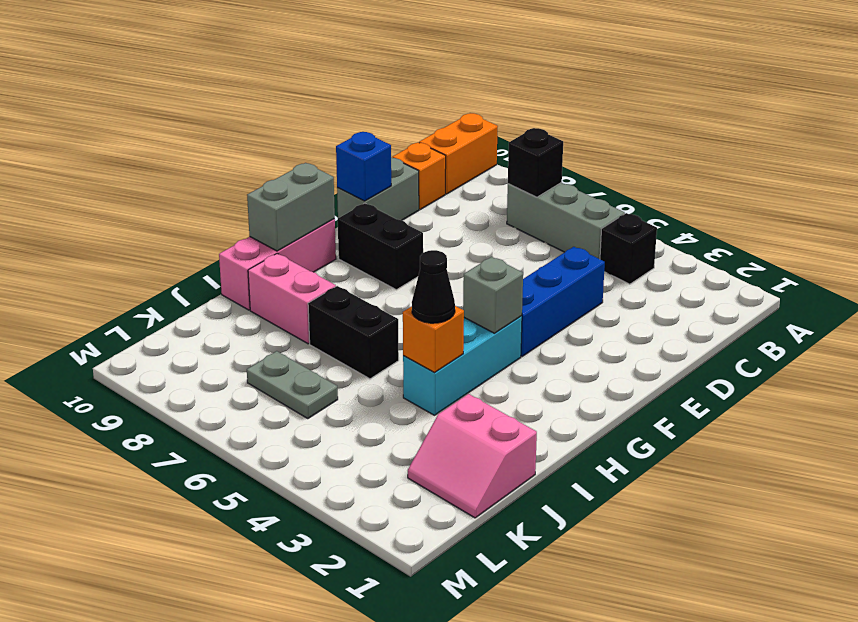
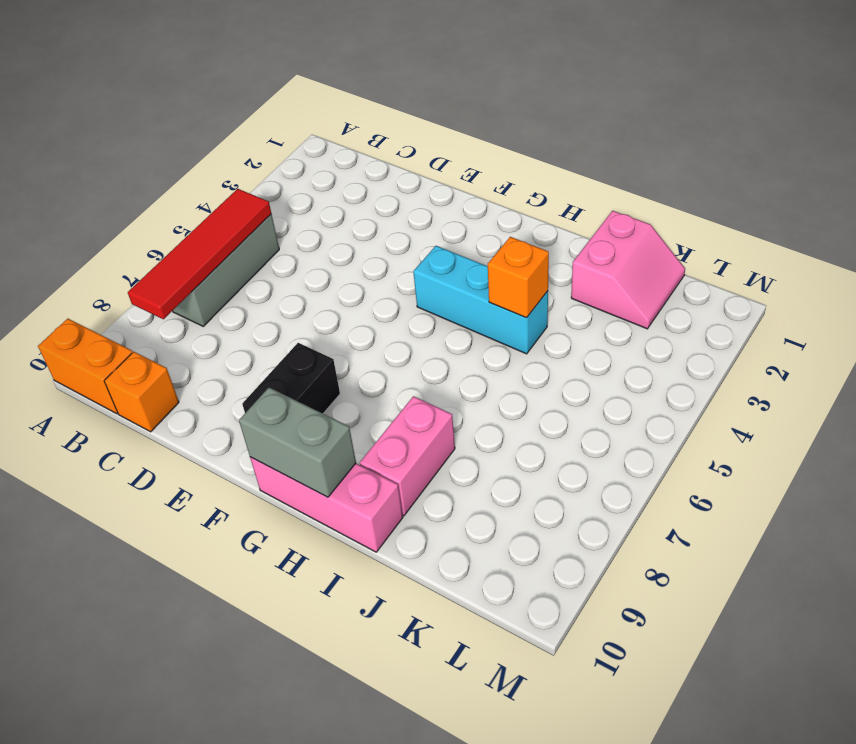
red tile B5:B8 level 2 -> black brick B7 level 2
none -> black brick B4 level 1
none -> blue brick D4:F4 level 1
none -> grey brick D10:E10 level 1

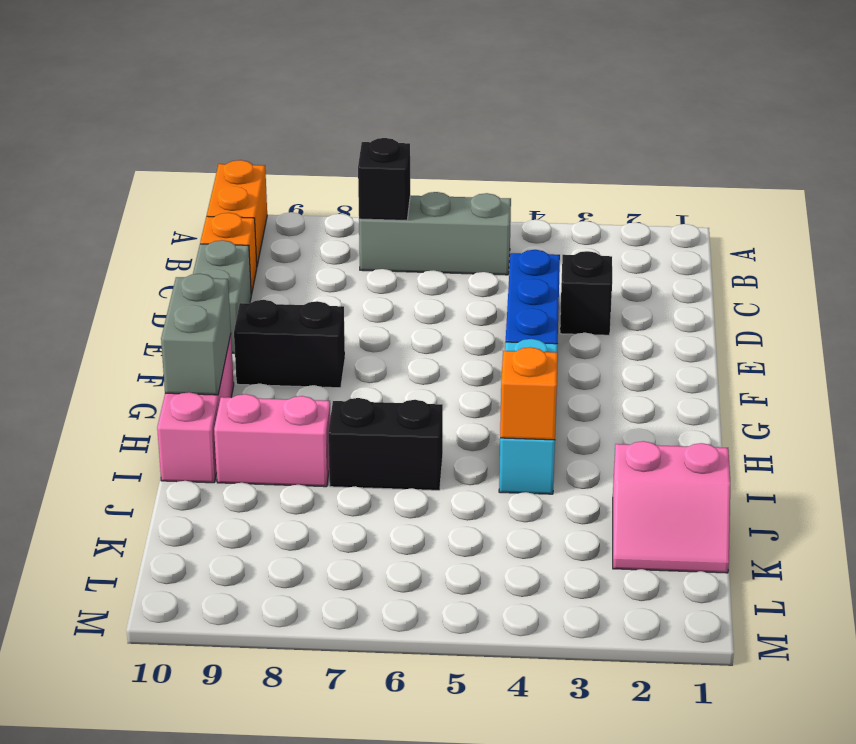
black brick D3 level 1 -> black brick B4 level 1
none -> grey plate K6:K7 level 1
none -> blue brick E10 level 2
none -> grey brick G4 level 2

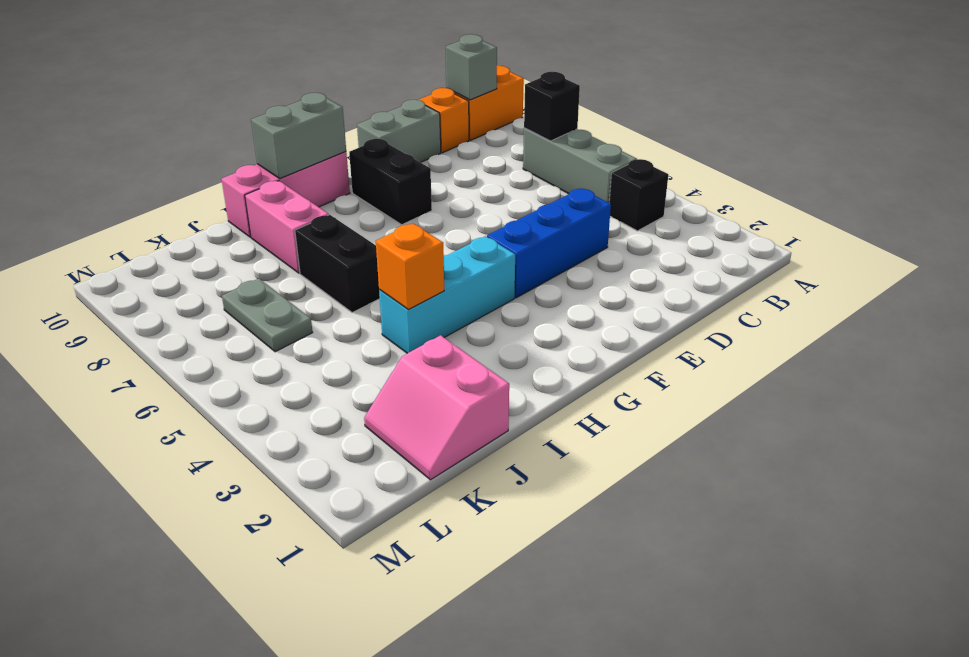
grey brick B10 level 2 -> grey brick G4 level 2
none -> blue brick E10 level 2
none -> black cone I4 level 3

